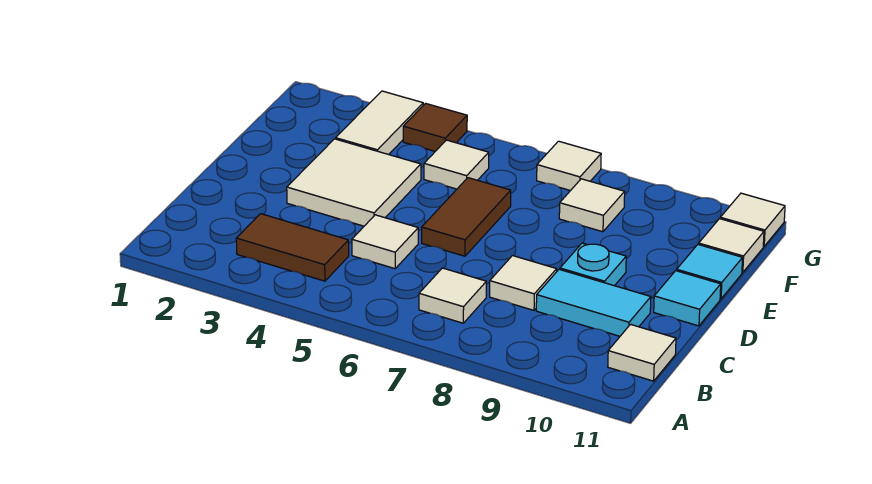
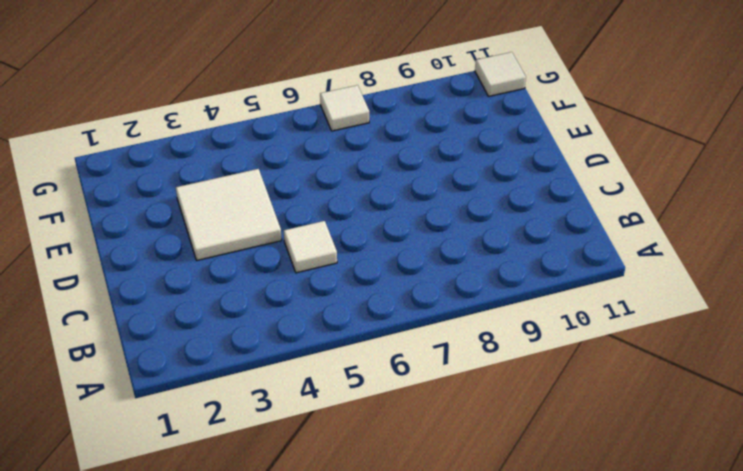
none -> brown tile B3:B4 level 1
none -> white tile B7 level 1
none -> white tile B11 level 1

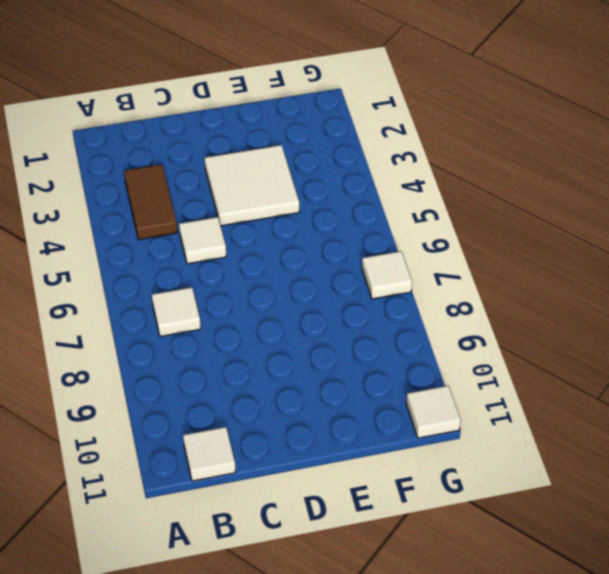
none -> white tile C8 level 1
none -> cyan tile C9:C10 level 1
none -> brown tile D6:E6 level 1

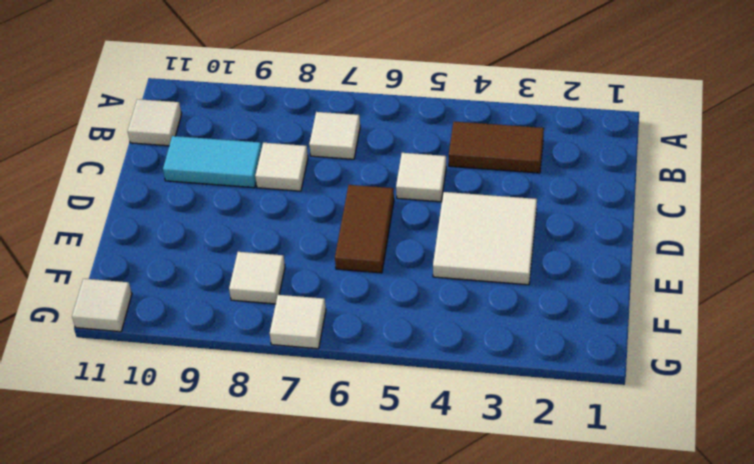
none -> cyan plate D9 level 1
none -> cyan tile D11 level 1
none -> cyan tile E11 level 1

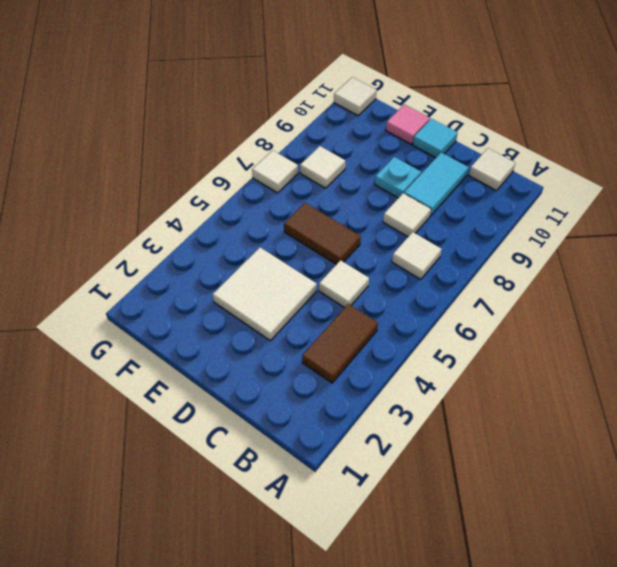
pink tile E11 level 1 -> cyan tile E11 level 1
none -> white tile F3:G3 level 1
none -> white tile F5 level 1
none -> white tile F11 level 1

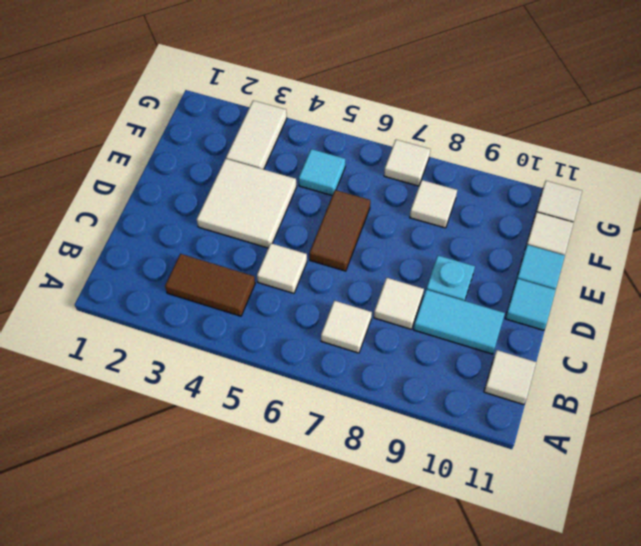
cyan tile F5 level 1 -> white tile F5 level 1
none -> brown tile G4 level 1

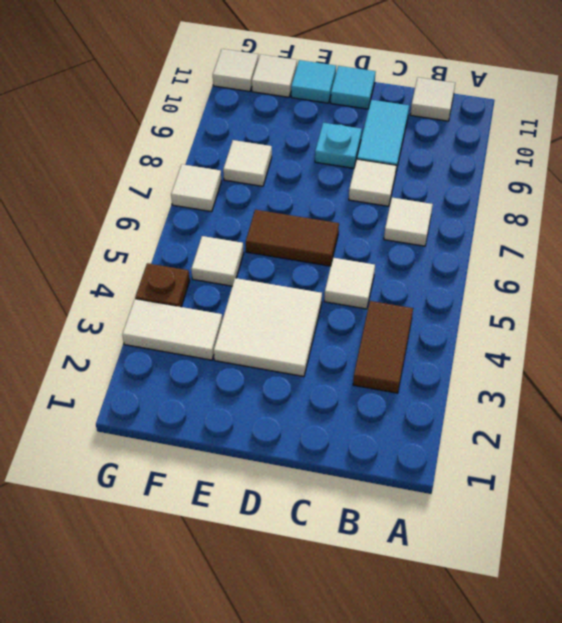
brown plate G4 level 1 -> brown tile G4 level 1

